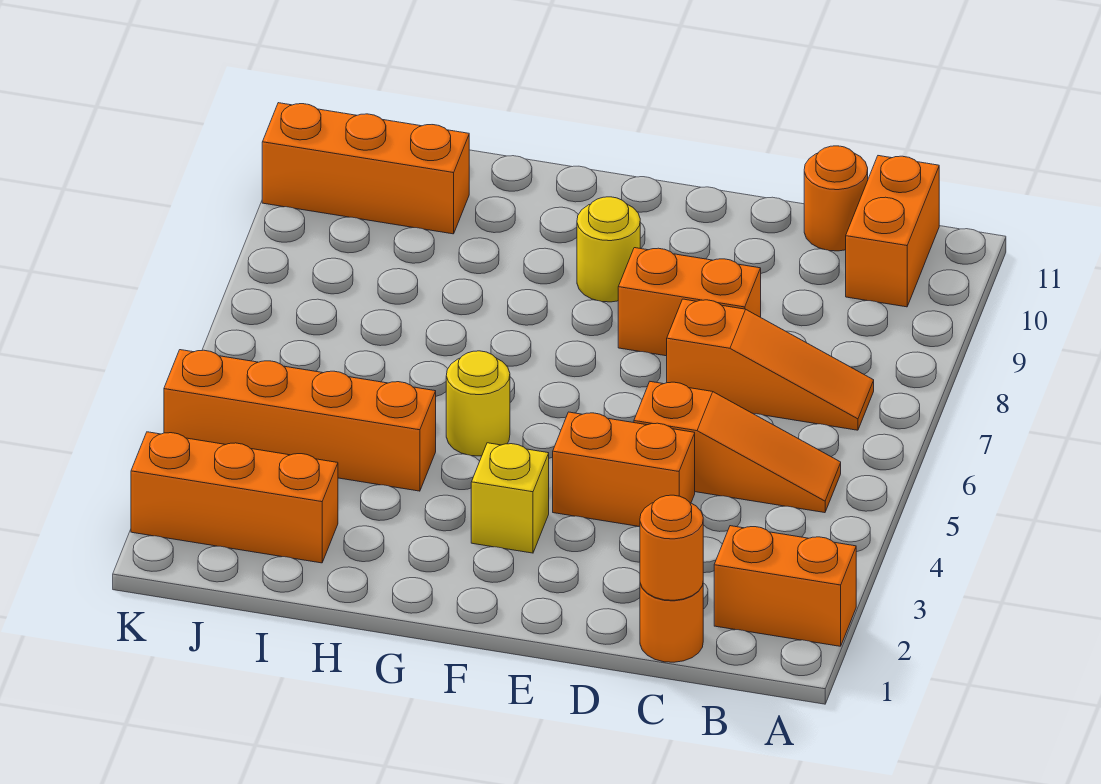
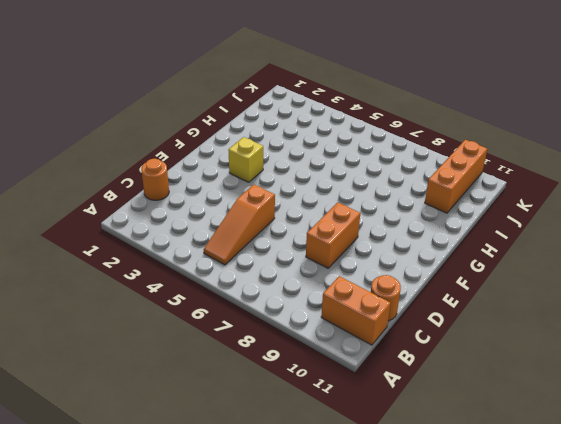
none -> orange brick A2:B2 level 1
none -> orange slope B7:D7 level 1 top D
none -> orange brick D4:E4 level 1

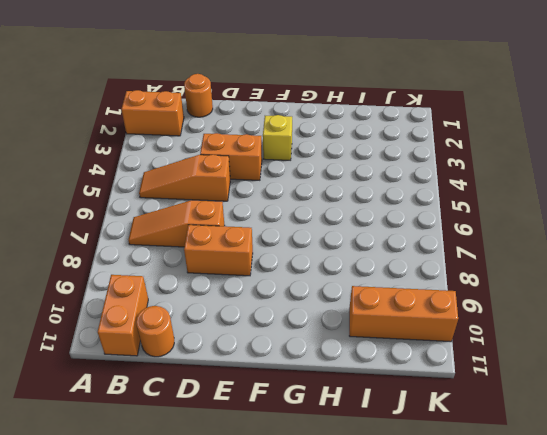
none -> yellow round brick F9 level 1
none -> yellow round brick G5 level 1
none -> orange brick H4:K4 level 1

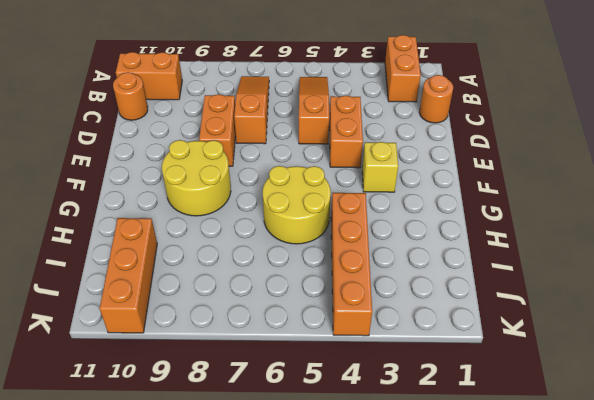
yellow round brick F8:G9 level 1 -> yellow round brick F9 level 1
yellow round brick G5:H6 level 1 -> yellow round brick G5 level 1
none -> orange brick I2:K2 level 1
none -> orange round brick C1 level 2

